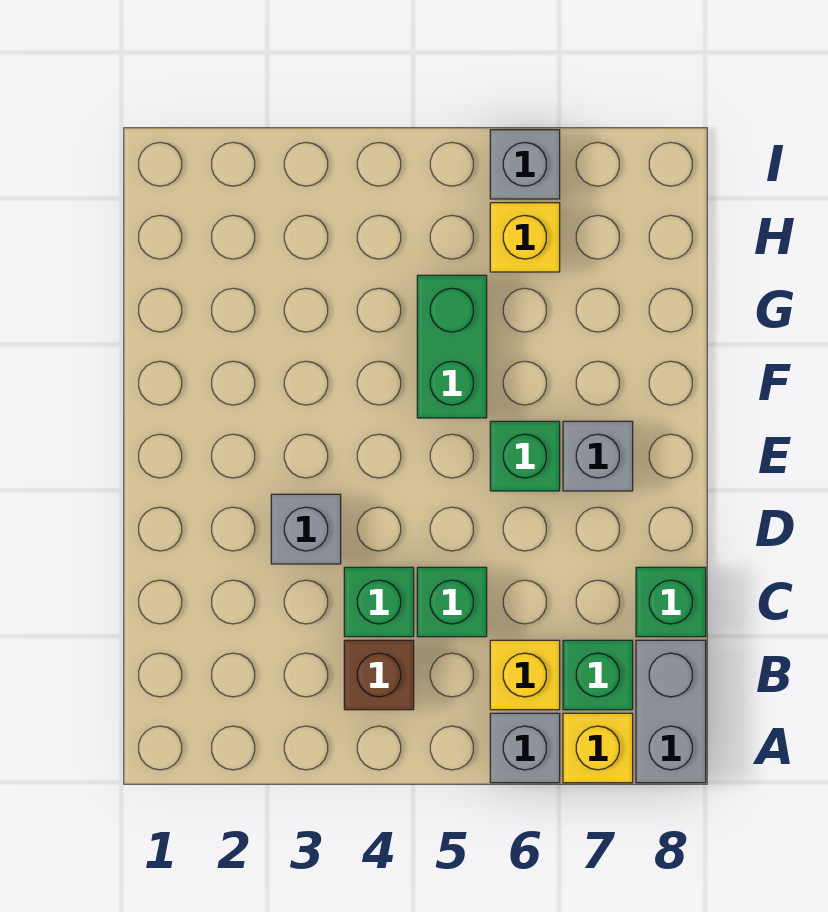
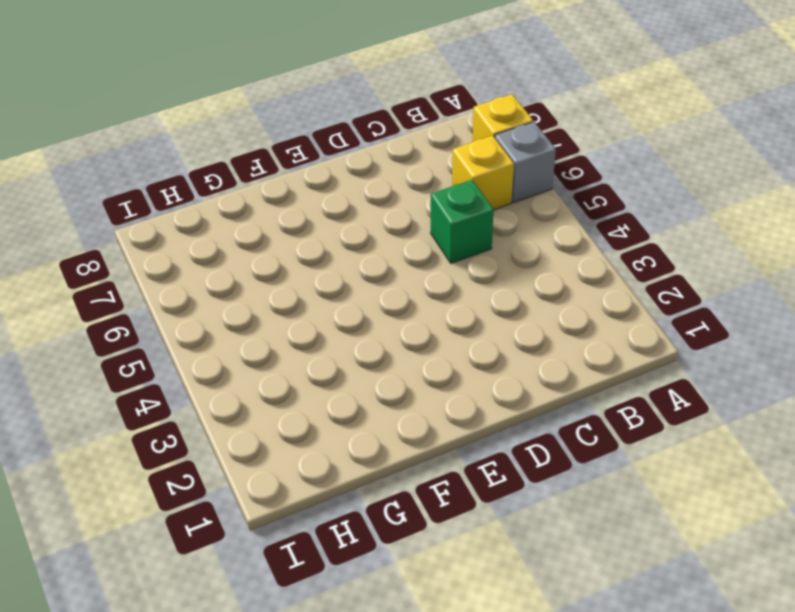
none -> grey brick A8:B8 level 1
none -> brown brick B4 level 1
none -> green brick B7 level 1

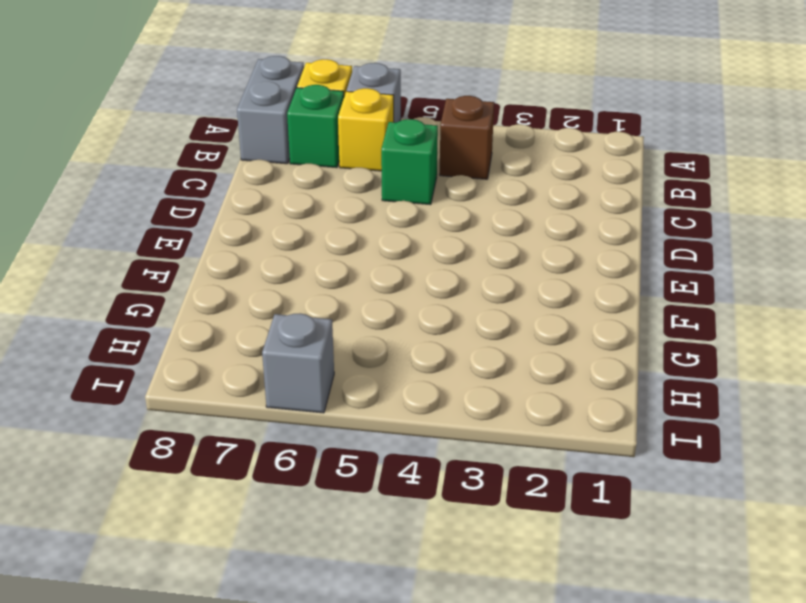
none -> green brick C4 level 1
none -> green brick C8 level 1
none -> grey brick D3 level 1

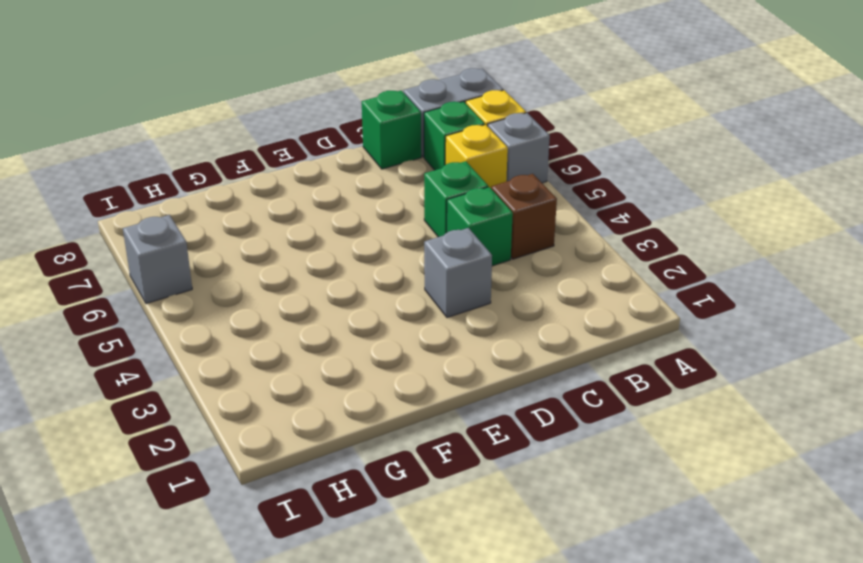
none -> green brick E6 level 1
none -> grey brick E7 level 1
none -> green brick F5:G5 level 1

